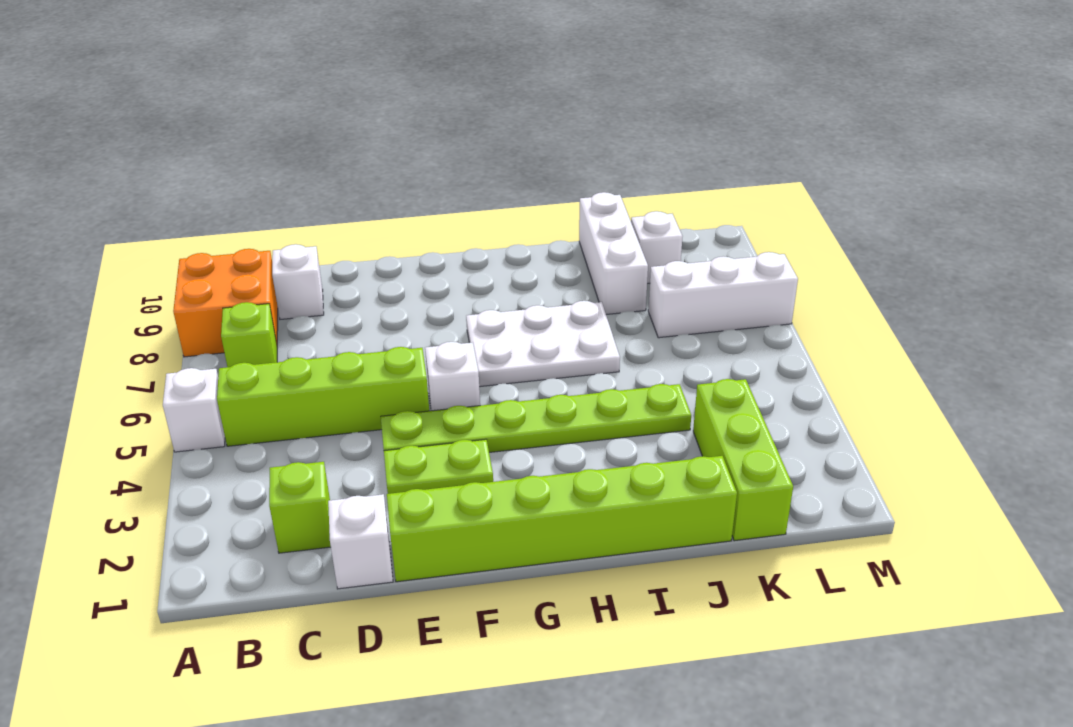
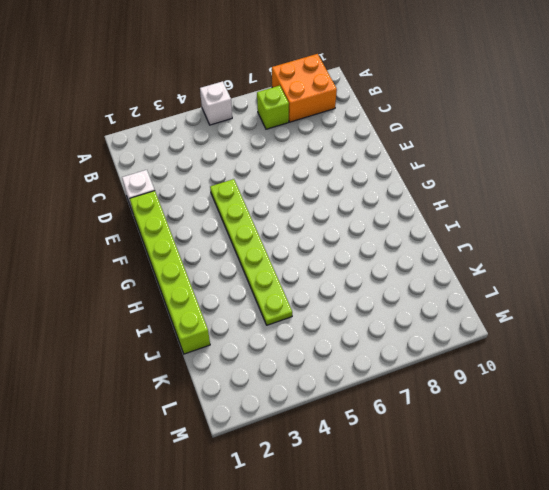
none -> lime brick B5:E5 level 1
none -> lime brick C2 level 1
none -> white brick C9 level 1

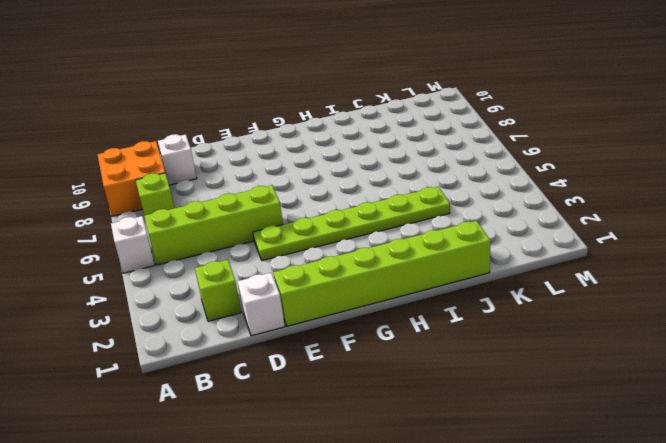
none -> lime plate E3:F3 level 1
none -> white brick F5 level 1
none -> white plate G6:I7 level 1

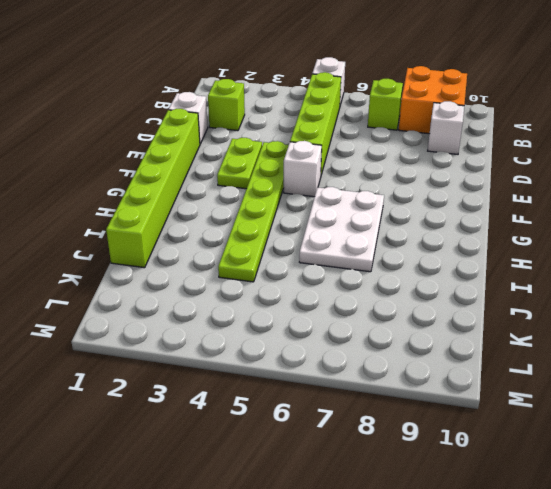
none -> white brick J8:J10 level 1
none -> lime brick K1:K3 level 1
none -> white brick K7:M7 level 1

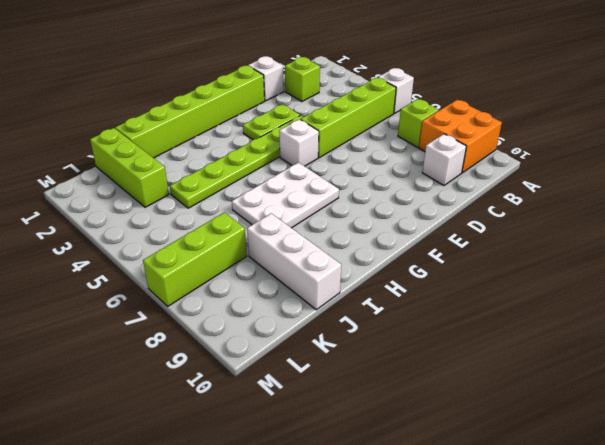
lime brick K7:M7 level 1 -> white brick K7:M7 level 1
none -> white brick K9 level 1

